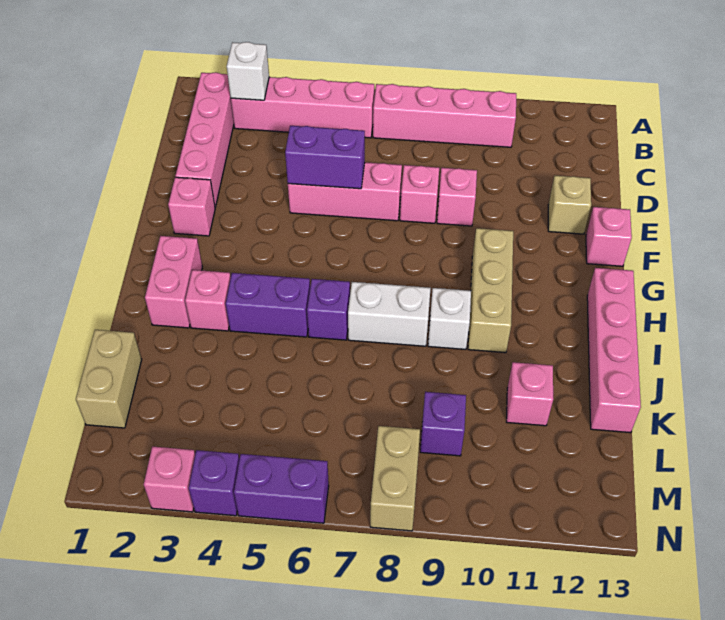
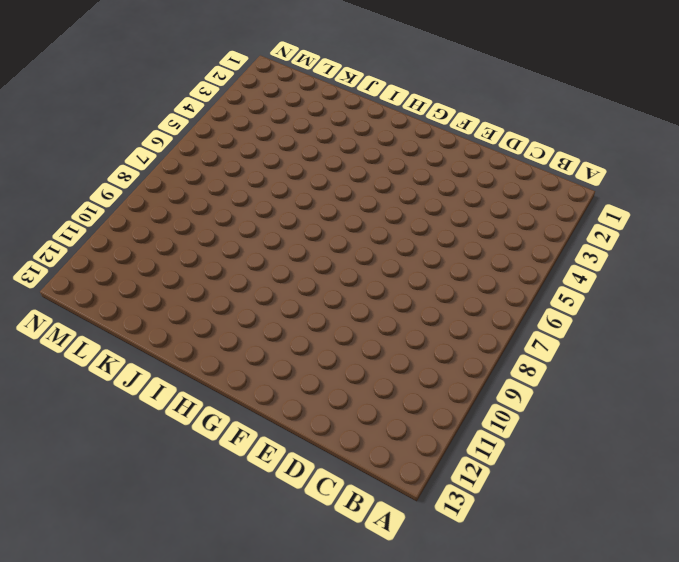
none -> pink brick B2:E2 level 1
none -> pink brick B3:B6 level 1
none -> pink brick B7:B10 level 1

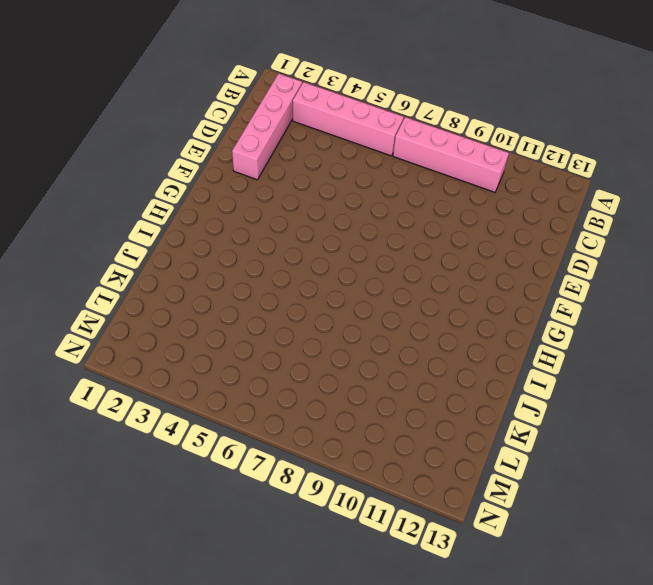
none -> pink brick E5:E7 level 1
none -> pink brick E8 level 1
none -> pink brick E9 level 1

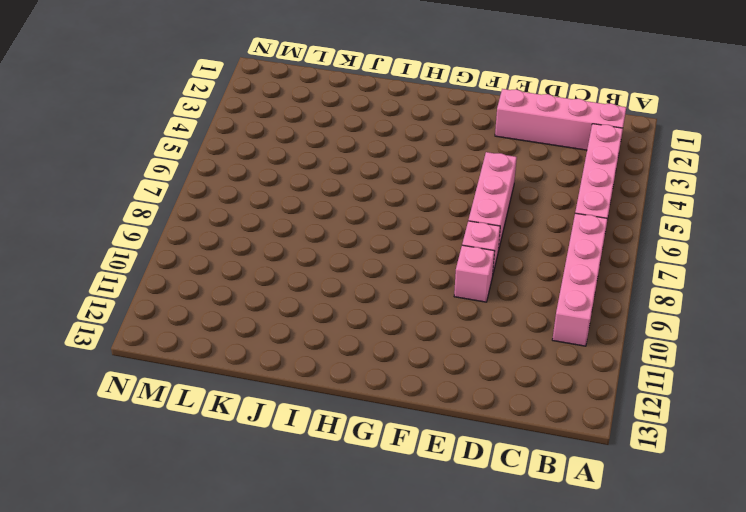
none -> tan brick E12 level 1
none -> pink brick F2 level 1
none -> pink brick F13 level 1

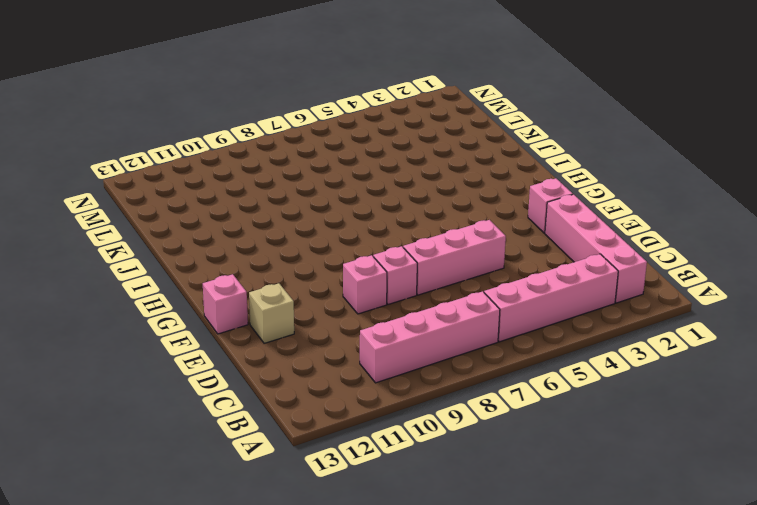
none -> tan brick G10:I10 level 1
none -> pink brick H2:I2 level 1
none -> pink brick H13:K13 level 1

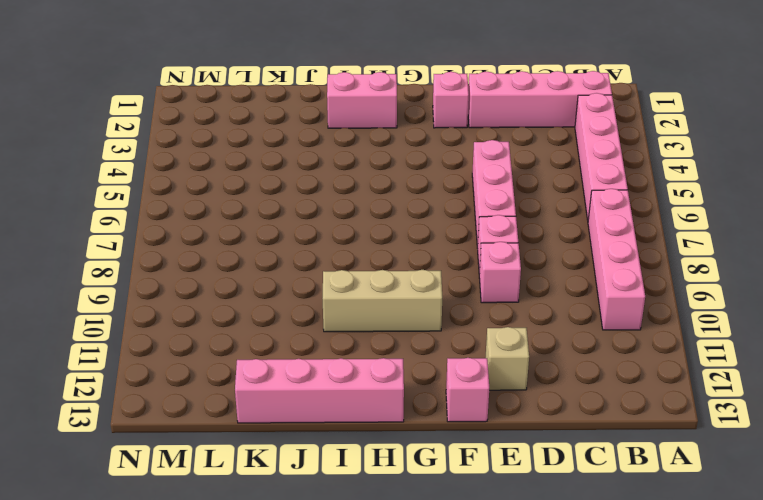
none -> pink brick I3 level 1
none -> purple brick I4:I5 level 1
none -> purple brick I6 level 1

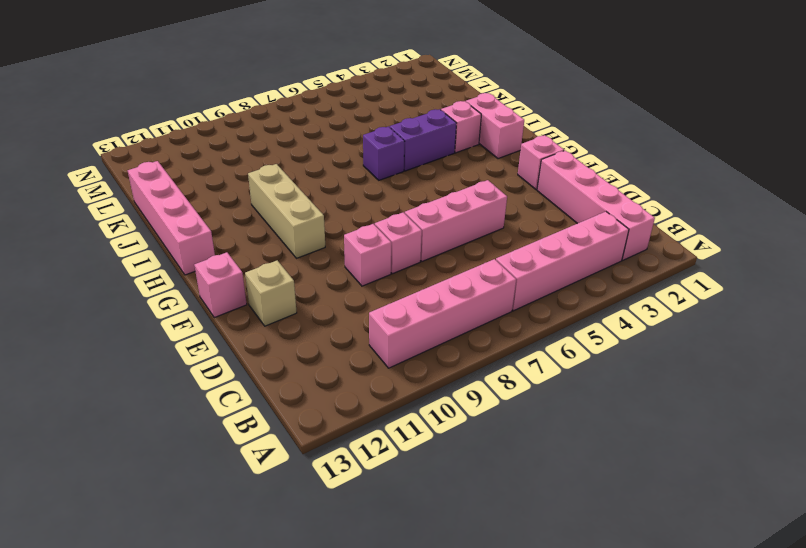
none -> white brick I7:I8 level 1
none -> white brick I9 level 1
none -> tan brick K1:L1 level 1

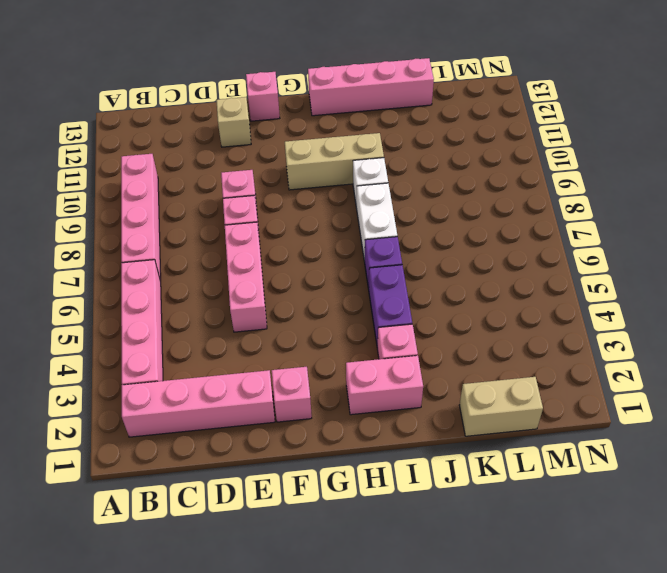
none -> pink brick K11 level 1
none -> purple brick L9 level 1
none -> tan brick M8:N8 level 1

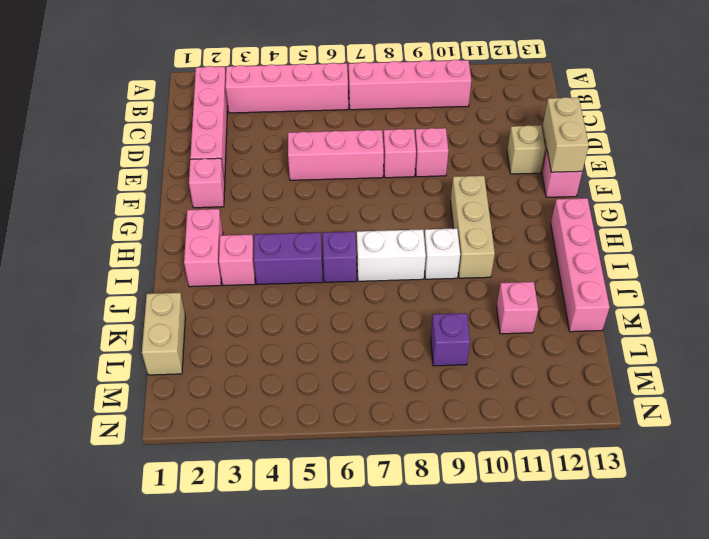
tan brick E13:F13 level 2 -> tan brick M8:N8 level 1
none -> pink brick N3 level 1
none -> purple brick N4 level 1
none -> purple brick N5:N6 level 1

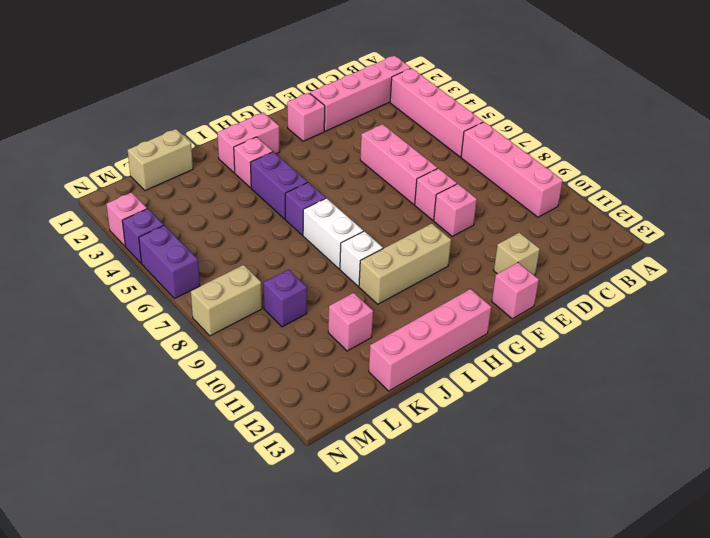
none -> white brick B3 level 2
none -> purple brick E5:E6 level 2

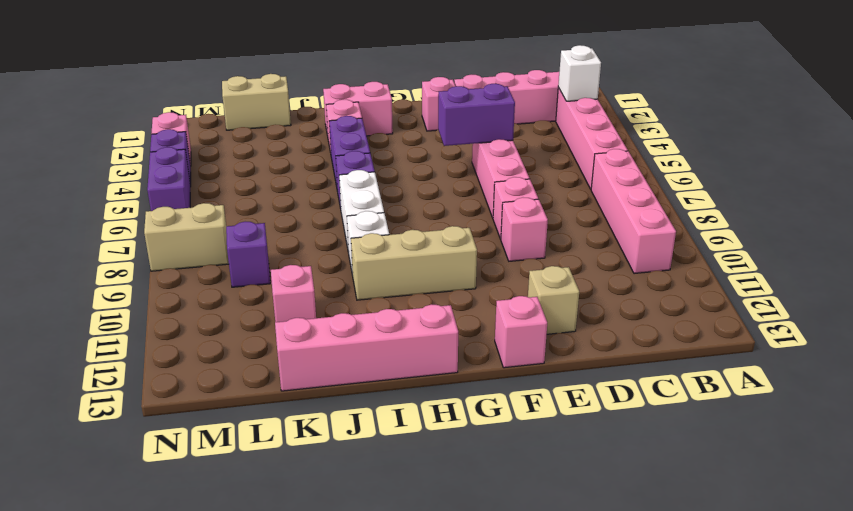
purple brick E5:F5 level 2 -> purple brick E5:E6 level 2

